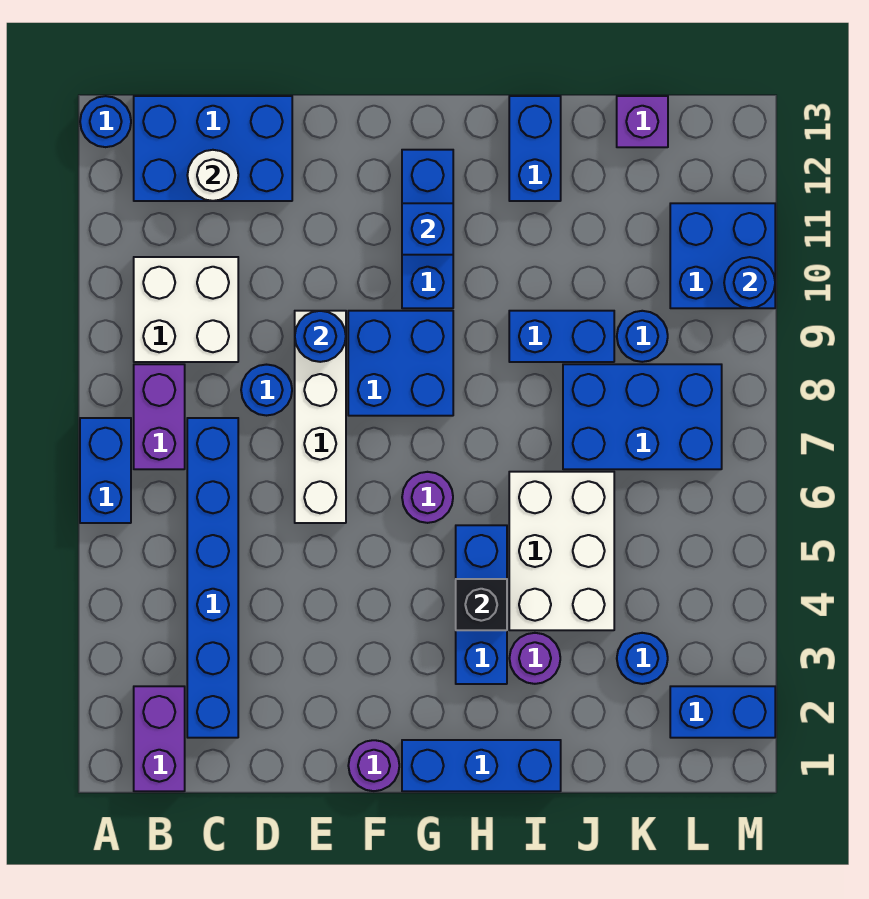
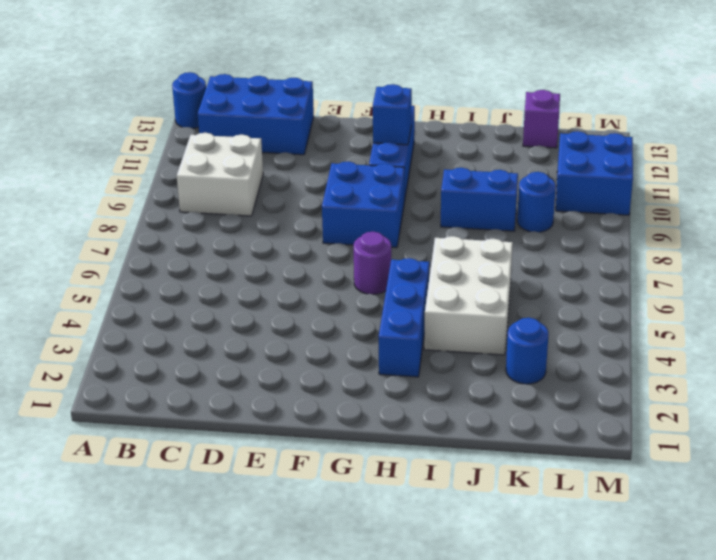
none -> blue brick A6:A7 level 1
none -> purple brick B1:B2 level 1
none -> purple brick B7:B8 level 1
none -> blue brick C2:C7 level 1

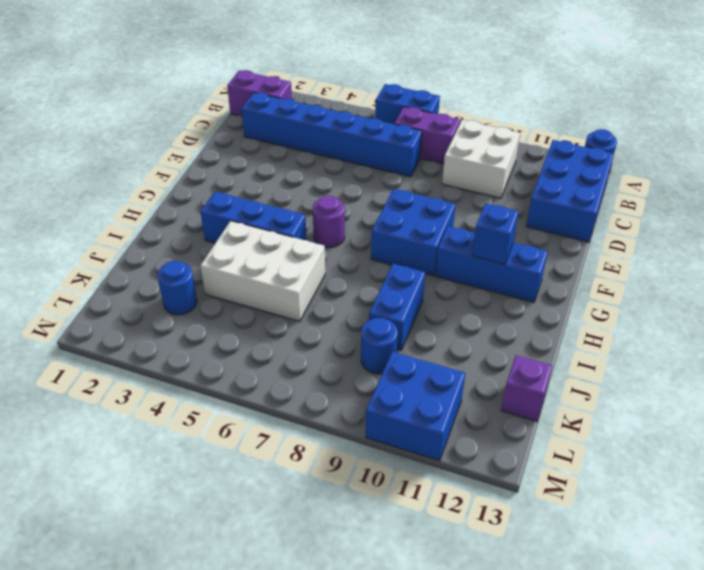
none -> blue round brick D8 level 1
none -> white brick E6:E9 level 1
none -> purple round brick F1 level 1
none -> blue brick G1:I1 level 1

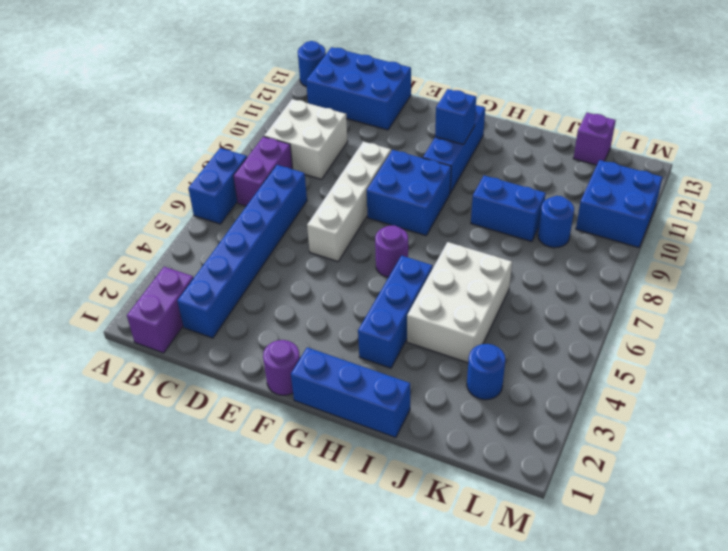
none -> blue round brick D8 level 1
none -> purple round brick I3 level 1
none -> blue brick I12:I13 level 1
none -> blue brick J7:L8 level 1

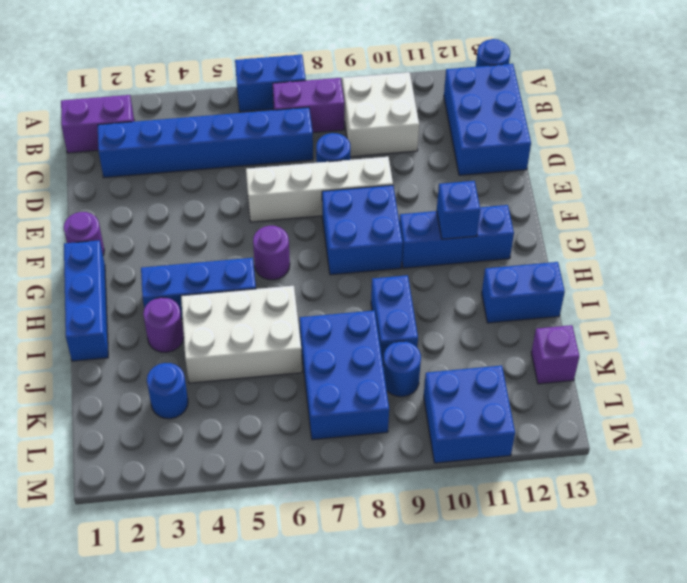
none -> blue brick L2:M2 level 1
none -> white round brick C12 level 2
none -> blue round brick E9 level 2
none -> black brick H4 level 2

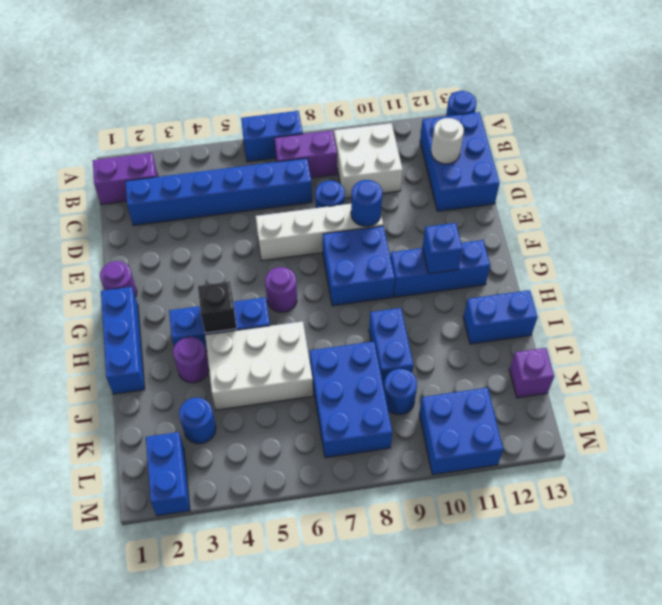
none -> blue round brick M10 level 2

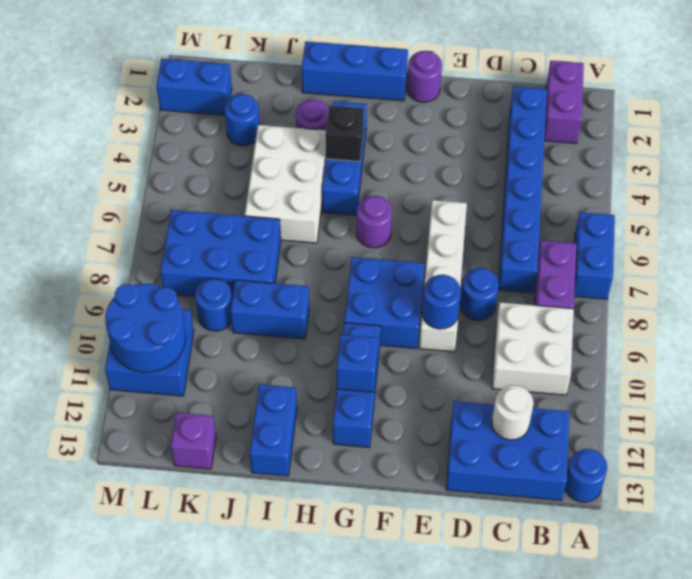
blue round brick L10:M11 level 2 -> blue round brick M10 level 2

